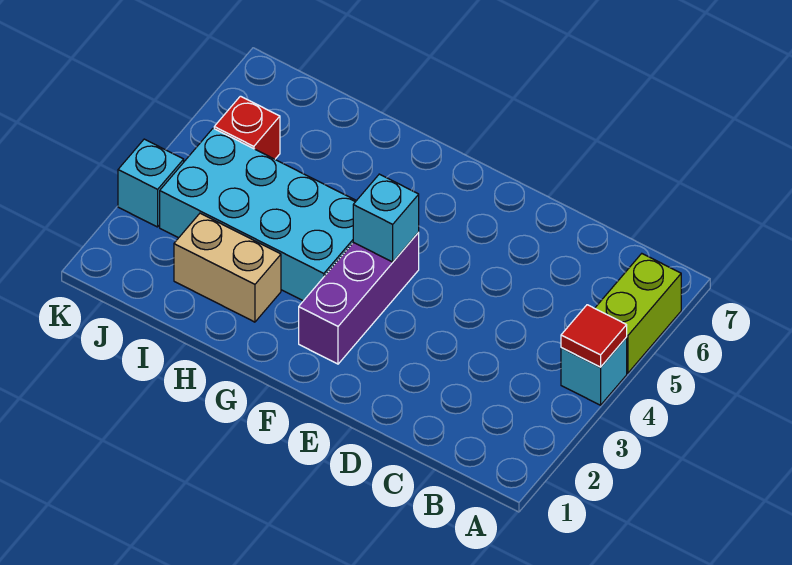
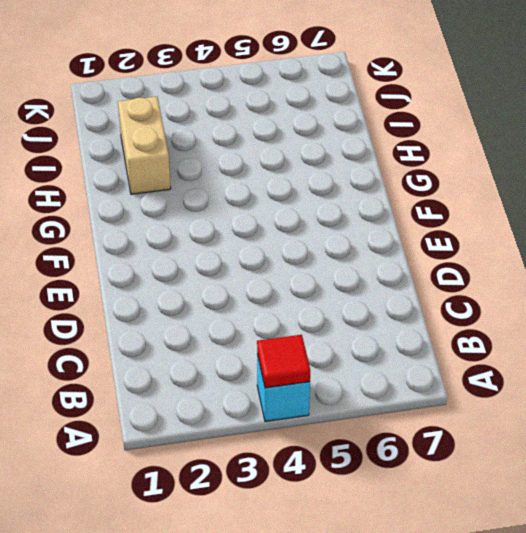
none -> lime brick A5:A6 level 1
none -> purple brick F2:F4 level 1

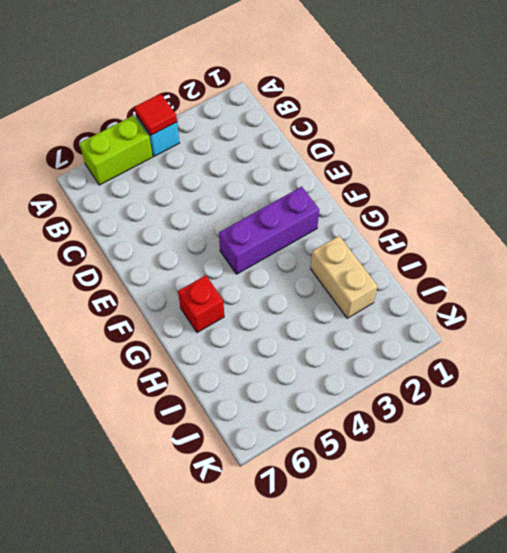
red brick G6 level 1 -> red brick J5 level 1
none -> cyan brick G3:J4 level 1
none -> cyan brick K3 level 1

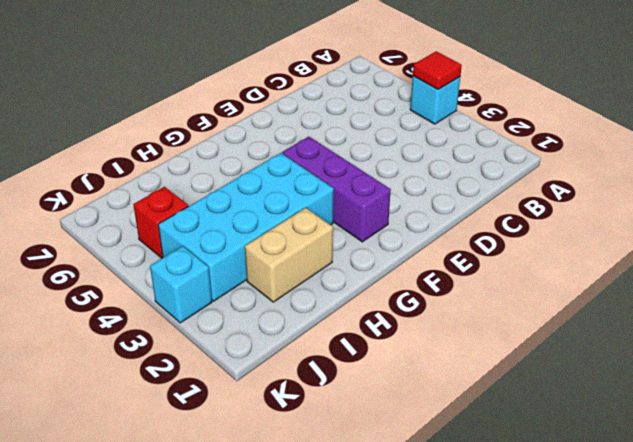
none -> lime brick A5:A6 level 1
none -> cyan brick F4 level 2

